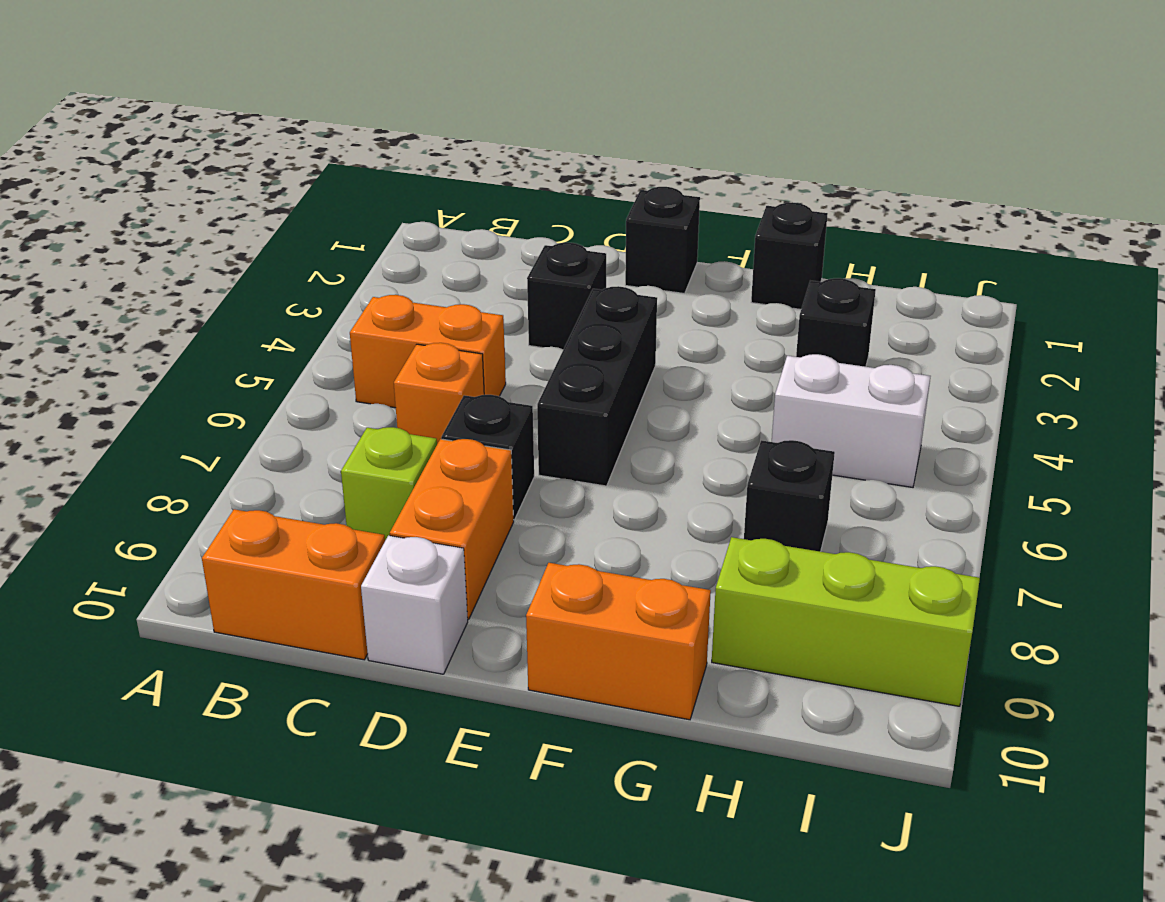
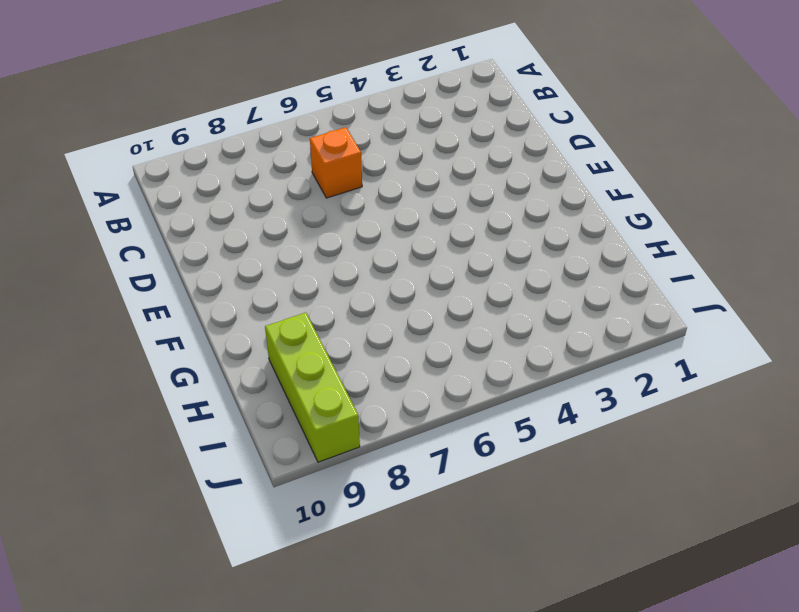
none -> orange brick B5:C5 level 1
none -> orange brick B10:C10 level 1
none -> lime brick C8 level 1

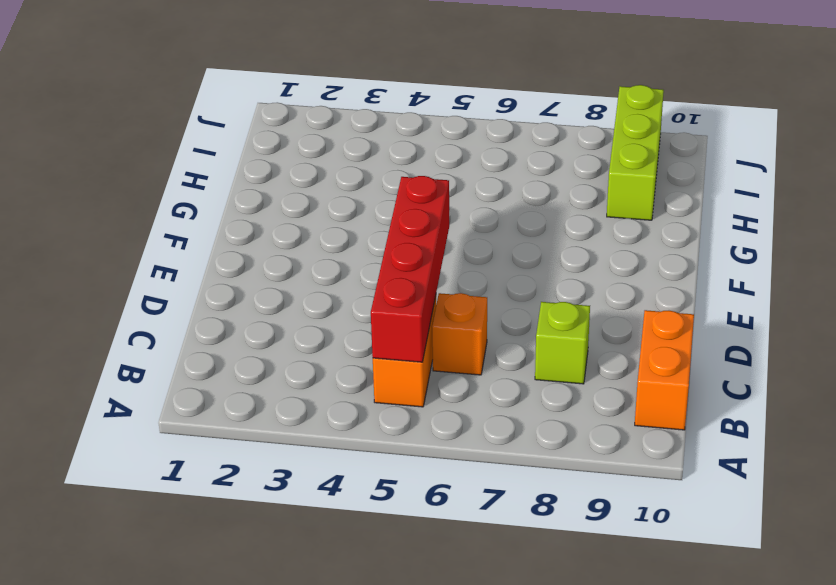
red brick B5:E5 level 2 -> none
none -> black brick D3 level 1
none -> black brick D7 level 1
none -> orange brick D8:D9 level 1

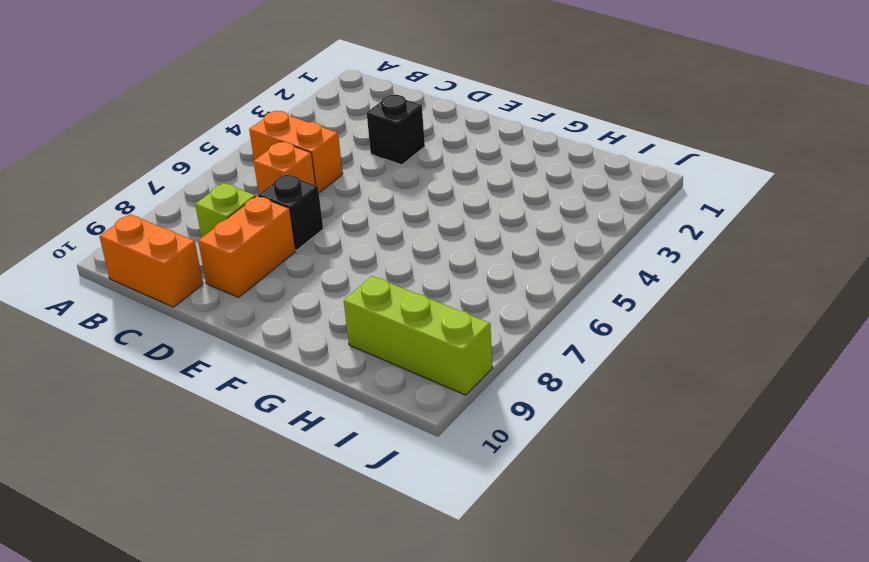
none -> white brick D10 level 1
none -> black brick E1 level 1
none -> black brick E4:E6 level 1

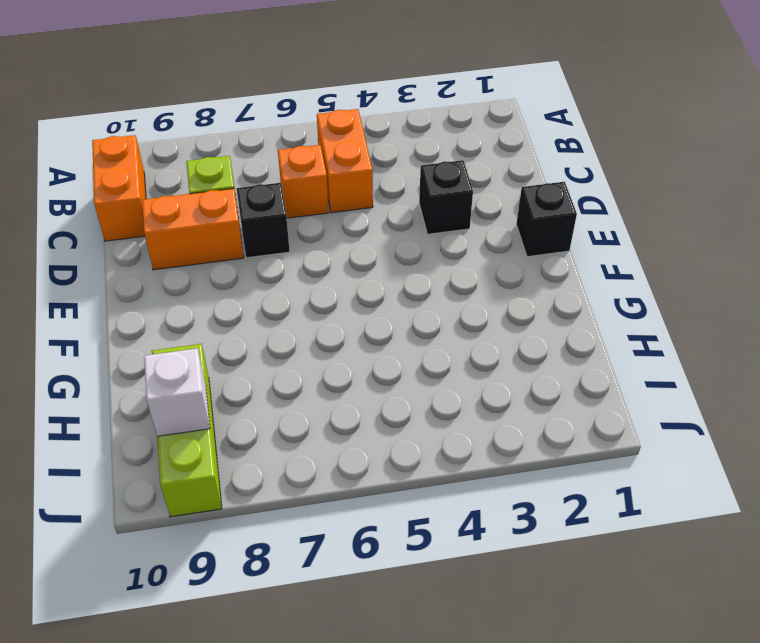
white brick I9 level 2 -> white brick D10 level 1
none -> black brick E4:E6 level 1
none -> orange brick F10:G10 level 1
none -> black brick G1 level 1

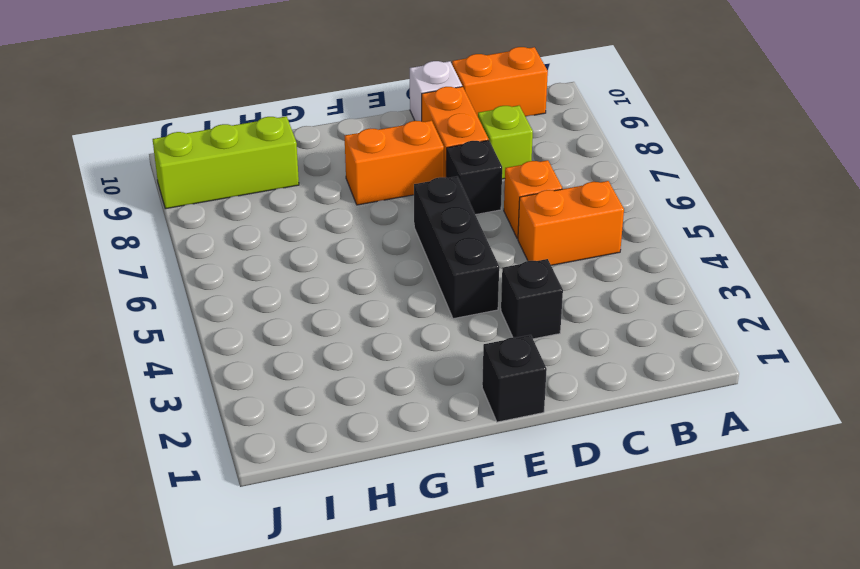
orange brick E8:F8 level 1 -> orange brick F10:G10 level 1
none -> black brick G1 level 1
none -> black brick H3 level 1
none -> white brick H5:I5 level 1

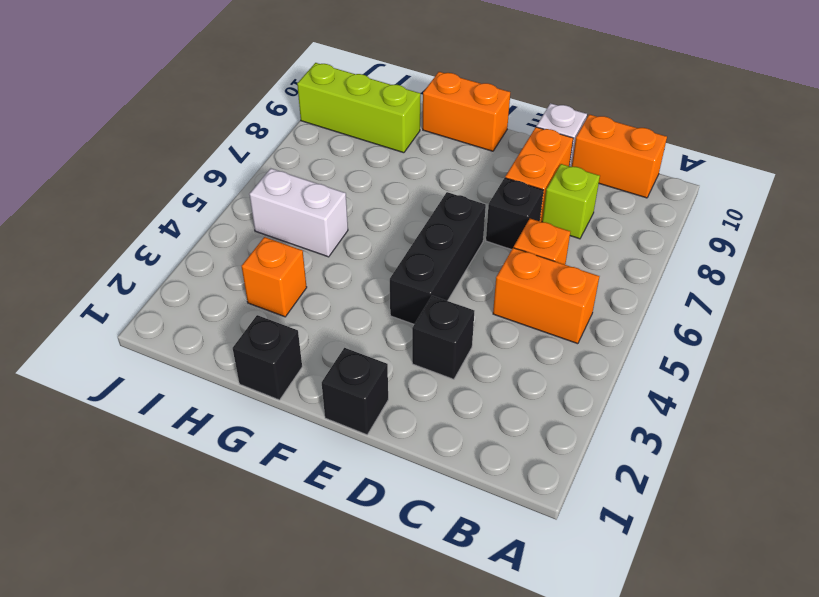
orange brick H3 level 1 -> black brick H3 level 1
none -> black brick H7 level 1

